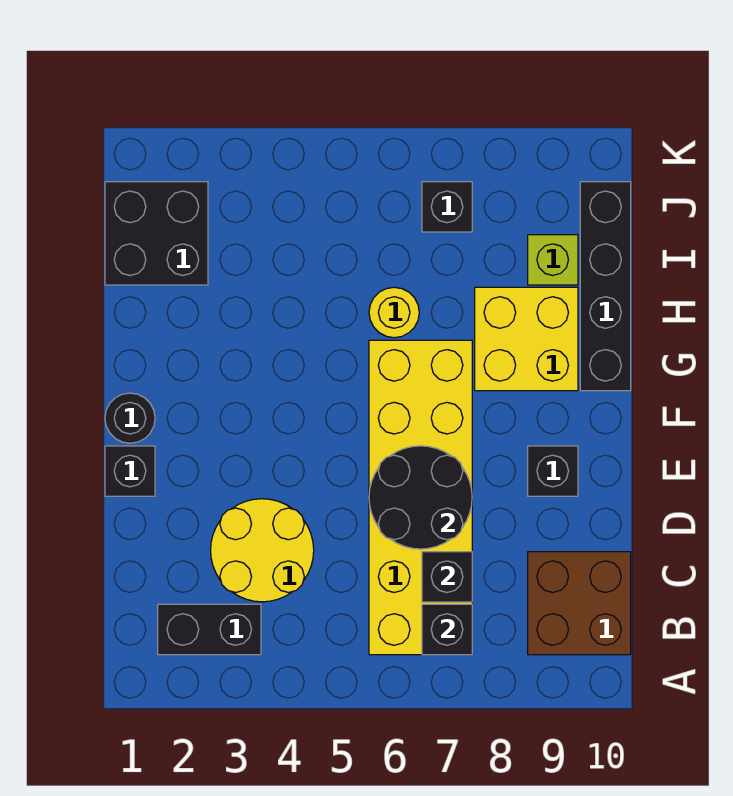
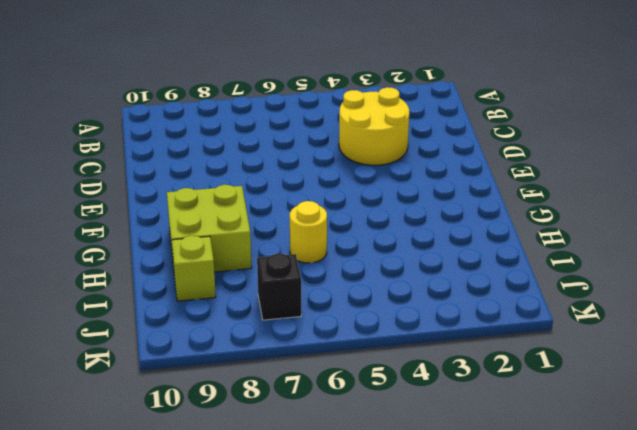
lime brick G8:H9 level 1 -> yellow brick G8:H9 level 1
none -> black brick B2:B3 level 1
none -> yellow brick B6:G7 level 1
none -> brown brick B9:C10 level 1

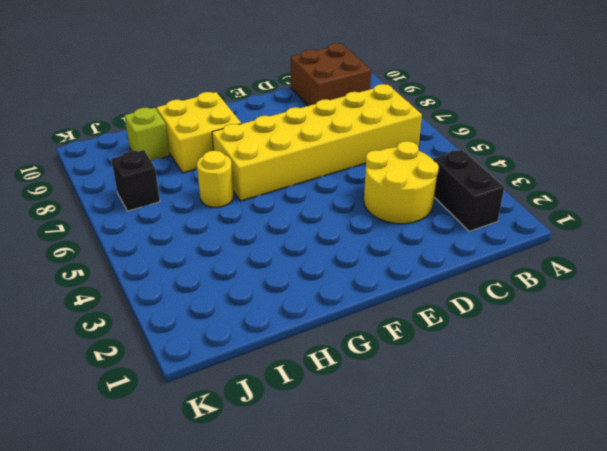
none -> black brick E1 level 1
none -> black brick E9 level 1
none -> black round brick F1 level 1

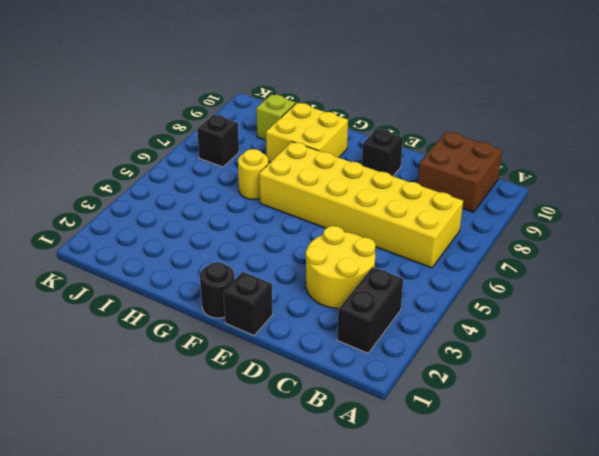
none -> black brick G10:J10 level 1
none -> black brick I1:J2 level 1
none -> black brick B7 level 2

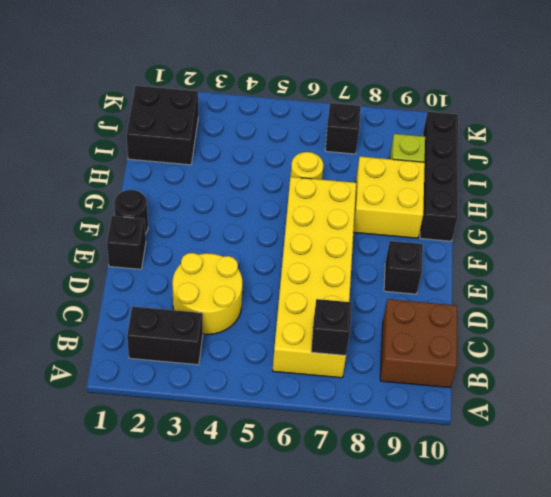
none -> black brick C7 level 2
none -> black round brick D6:E7 level 2

